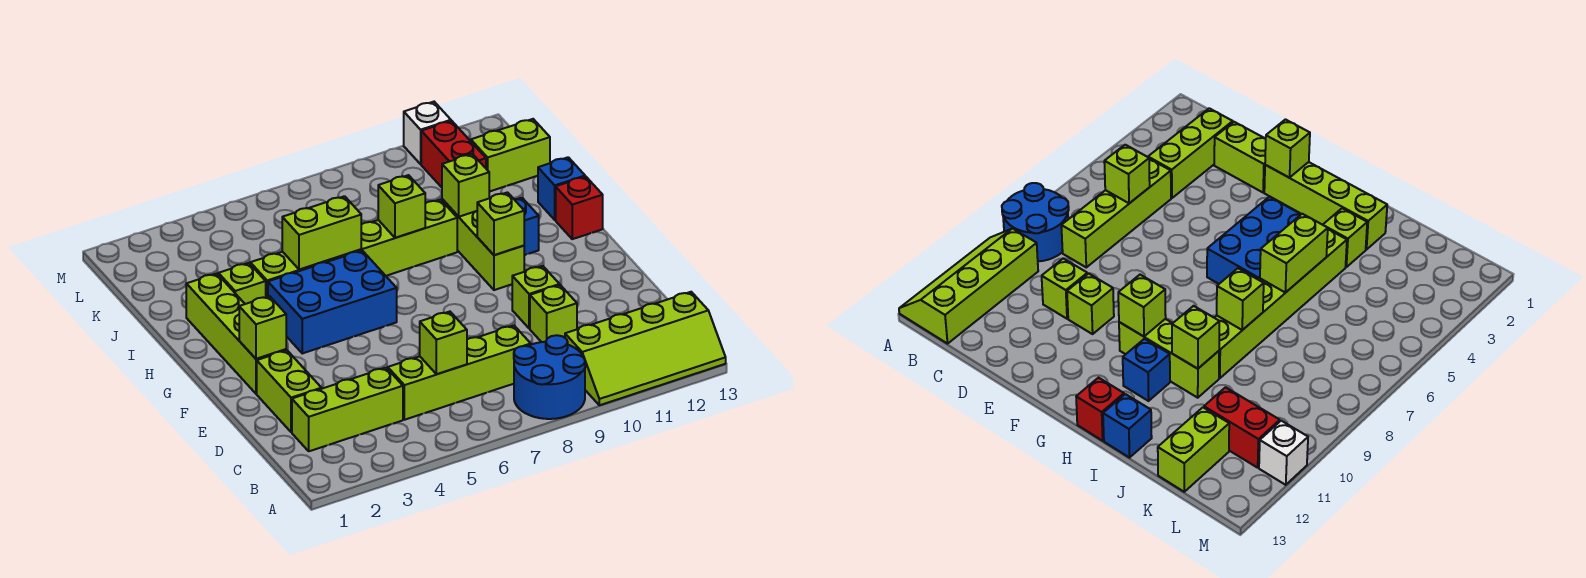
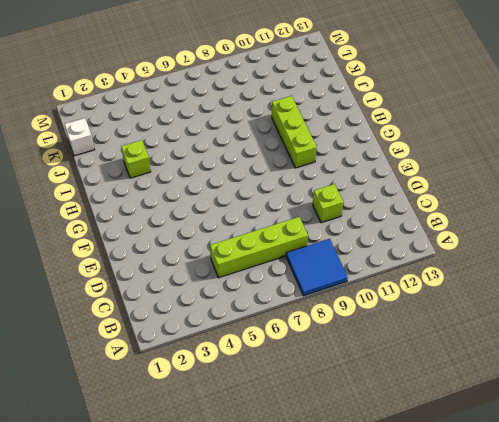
blue tile A8:B9 level 1 -> blue round brick A8:B9 level 1
white brick K1 level 1 -> white brick M11 level 1
none -> lime slope A10:B13 level 1 top B
none -> lime brick C2:C4 level 1
none -> lime brick D2:E2 level 1

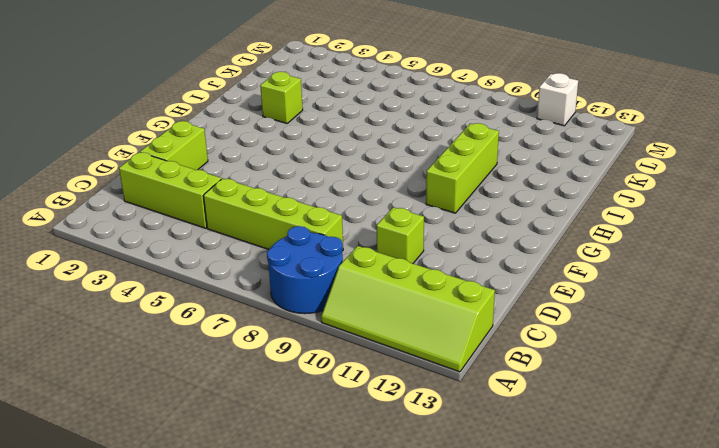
none -> lime brick E10 level 1
none -> lime brick F2:I2 level 1
none -> blue brick G4:H6 level 1

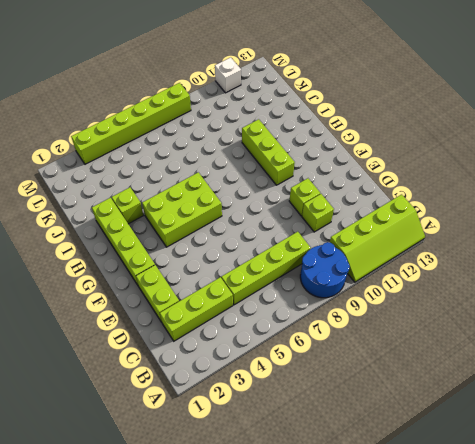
lime brick G4:H6 level 1 -> blue brick G4:H6 level 1
lime brick M3:M8 level 1 -> lime brick I4:I9 level 1
none -> blue brick H11 level 1
none -> red brick H13 level 1
none -> blue brick I13 level 1

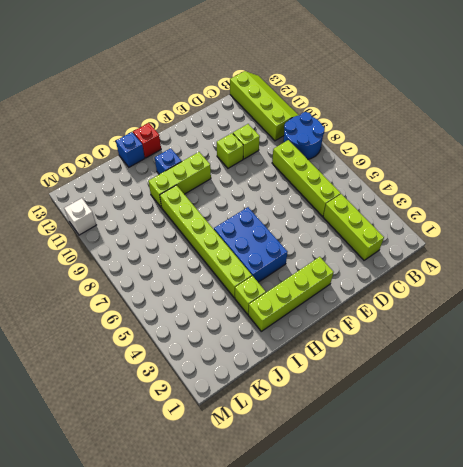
none -> lime brick D2:E2 level 1
none -> red brick K11:L11 level 1
none -> lime brick K12:K13 level 1

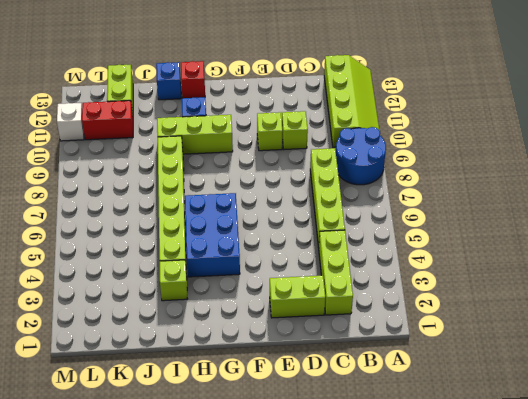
none -> lime brick F2:I2 level 1
none -> lime brick C6 level 2
none -> lime brick F2 level 2

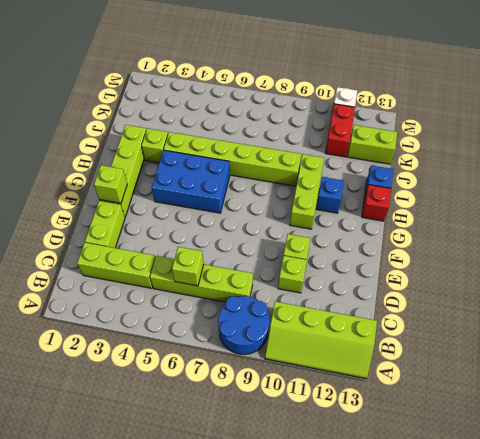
none -> lime brick G10 level 2
none -> lime brick I5:I6 level 2
none -> lime brick I8 level 2

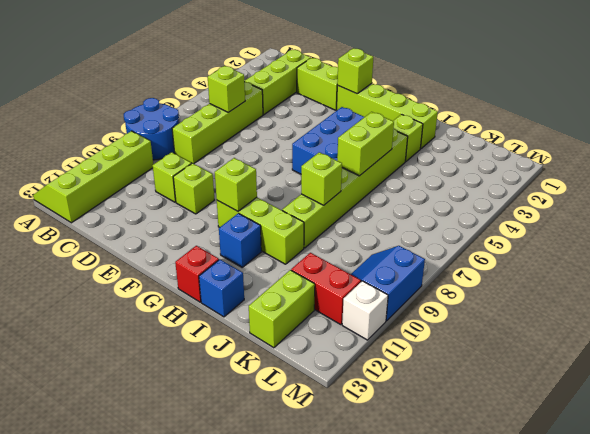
blue slope L9:M10 level 1 top M -> none
none -> lime brick I10 level 2

